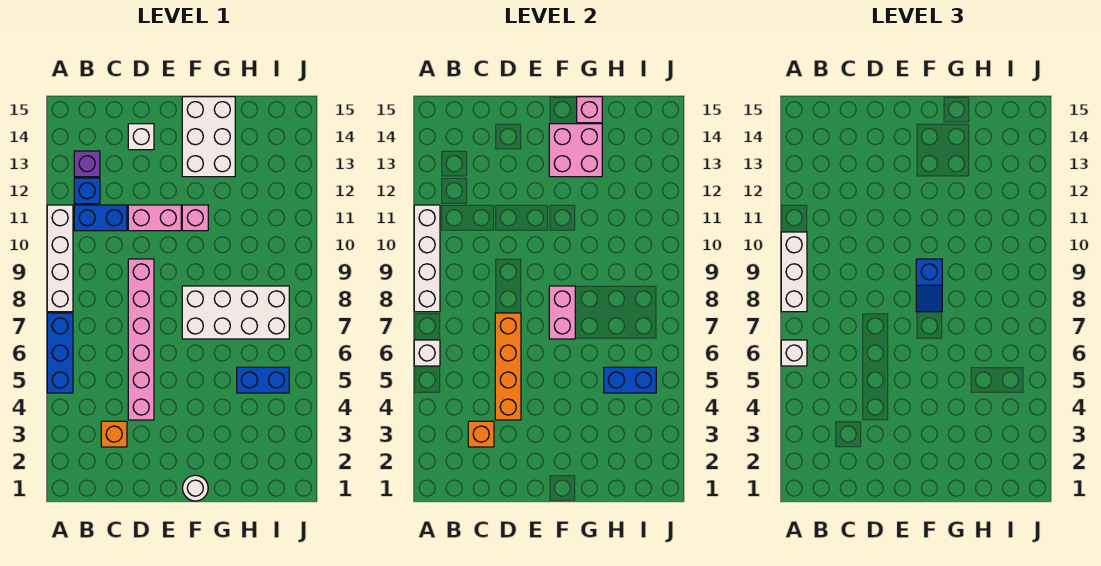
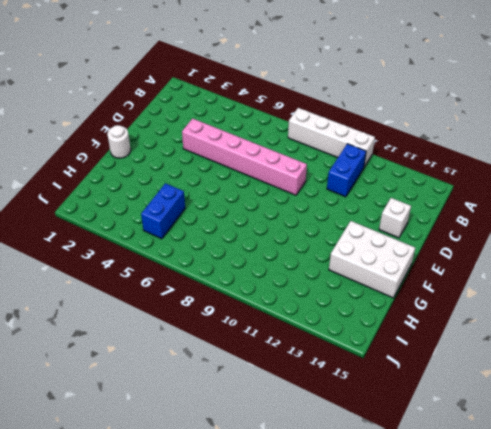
none -> blue brick A5:A7 level 1
none -> blue brick B12 level 1
none -> purple brick B13 level 1

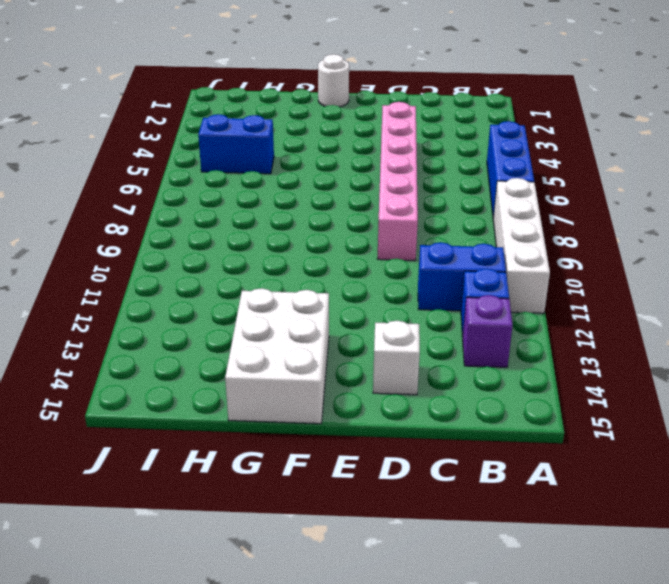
none -> orange brick C3 level 1
none -> pink brick D11:E11 level 1
none -> white brick F7:I8 level 1

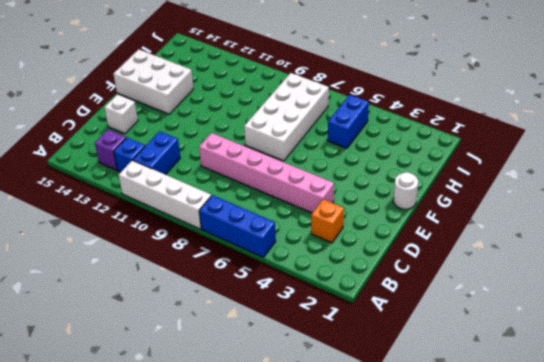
none -> pink brick D11:E11 level 1
none -> pink brick F11 level 1
none -> white brick A6 level 2

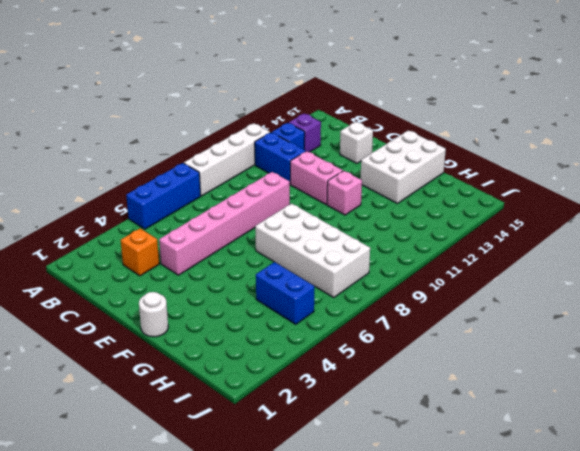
none -> white brick A6 level 2
none -> white brick A8:A11 level 2
none -> orange brick C3 level 2

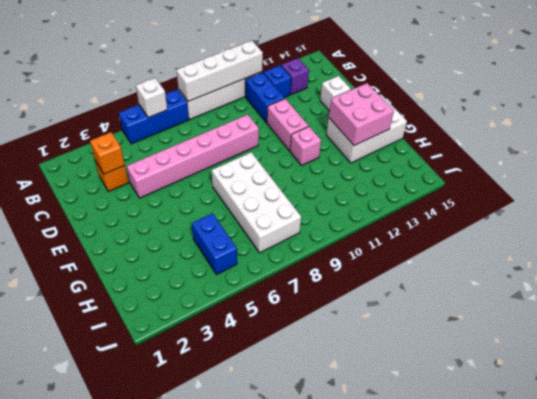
none -> white round brick F1 level 1
none -> orange brick D4:D7 level 2
none -> pink brick F7:F8 level 2

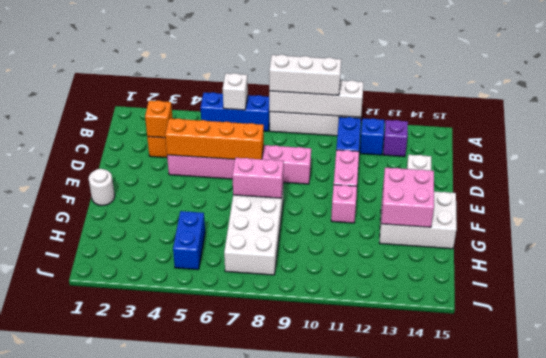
none -> pink brick G15 level 2
none -> blue brick H5:I5 level 2
none -> white brick A6 level 3

